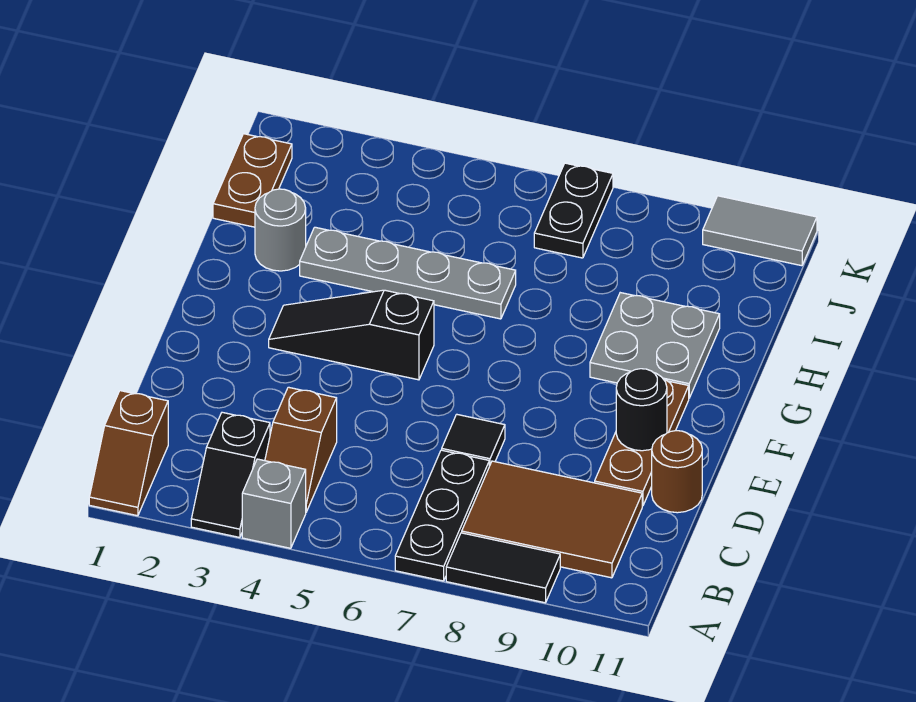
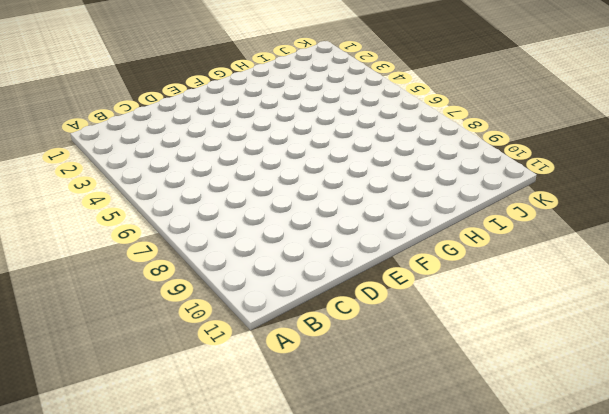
none -> brown slope A1:B1 level 1 top B
none -> black slope A3:B3 level 1 top B
none -> grey brick A4 level 1

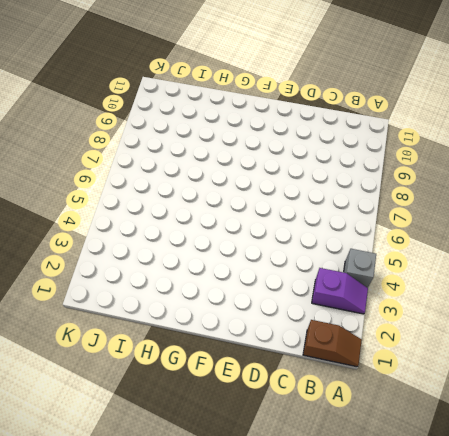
purple slope A3:B3 level 1 top B -> black slope A3:B3 level 1 top B
none -> black plate A7:C7 level 1
none -> black tile A8:A9 level 1
none -> brown slope B4:C4 level 1 top C

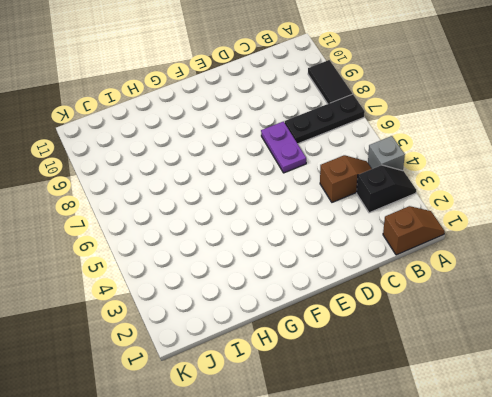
purple plate D6:D7 level 1 -> black tile D7 level 1
none -> brown tile B8:C10 level 1
none -> brown plate D10:F10 level 1
none -> brown round brick D11 level 1

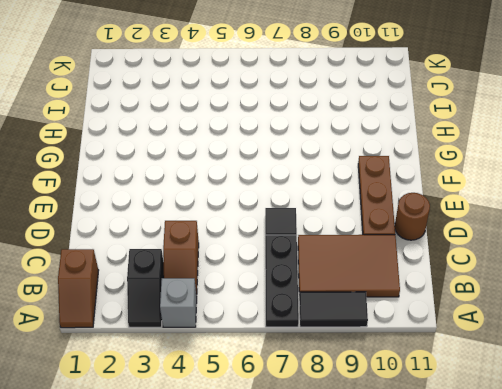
none -> black slope F3:F5 level 1 top 5
none -> grey plate G9:H10 level 1
none -> grey round brick H2 level 1

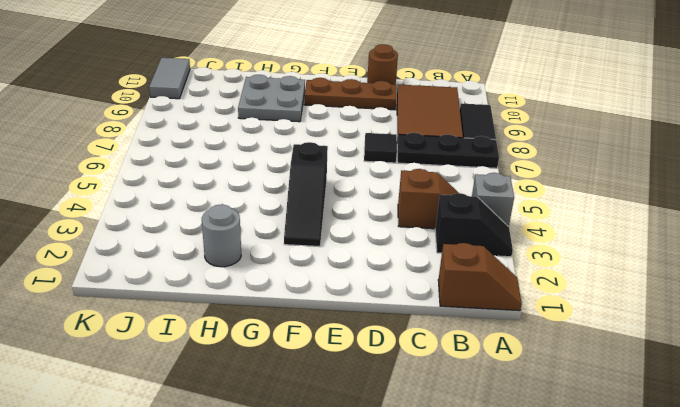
none -> grey plate H3:H6 level 1
none -> brown plate I1:J1 level 1
none -> black plate J7:K7 level 1

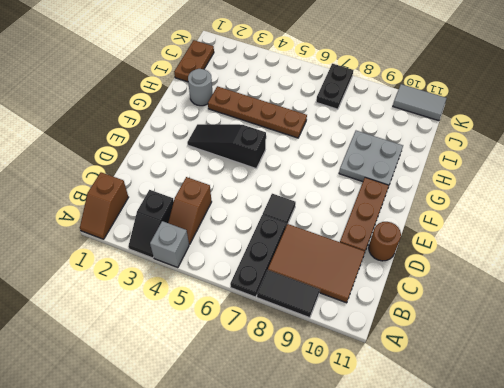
brown plate H3:H6 level 1 -> grey plate H3:H6 level 1
none -> black round brick E10 level 2

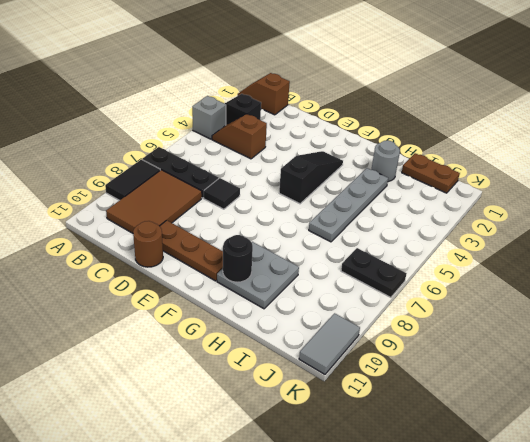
black round brick G10 level 2 -> black round brick E10 level 2

